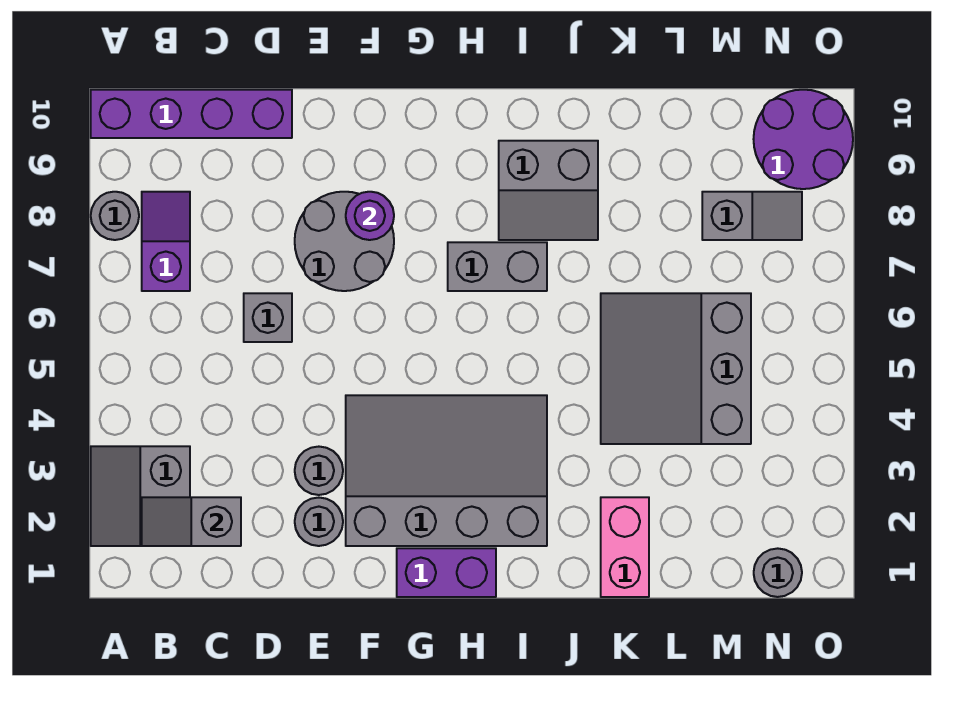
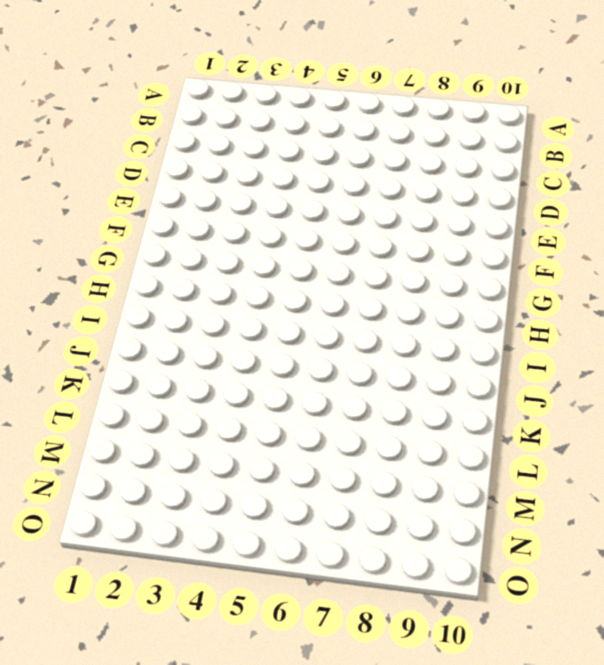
none -> grey slope A2:B3 level 1 top B
none -> grey round brick A8 level 1
none -> purple brick A10:D10 level 1

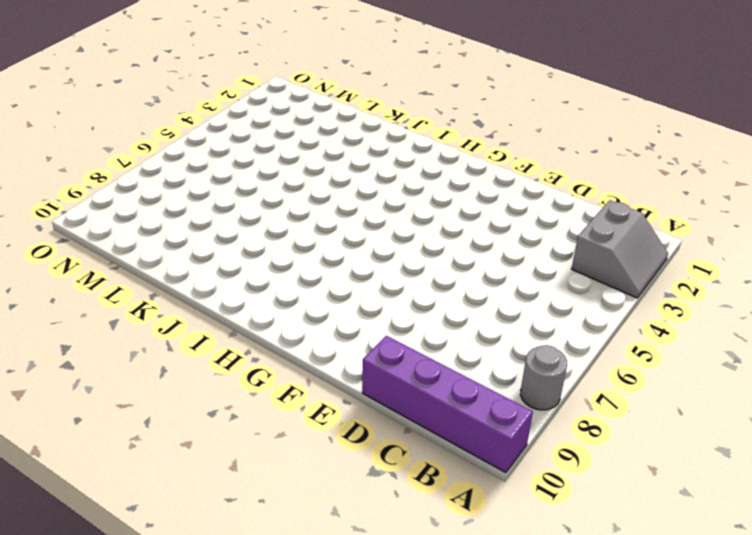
none -> purple slope B7:B8 level 1 top 7
none -> grey brick D6 level 1
none -> grey round brick E2 level 1

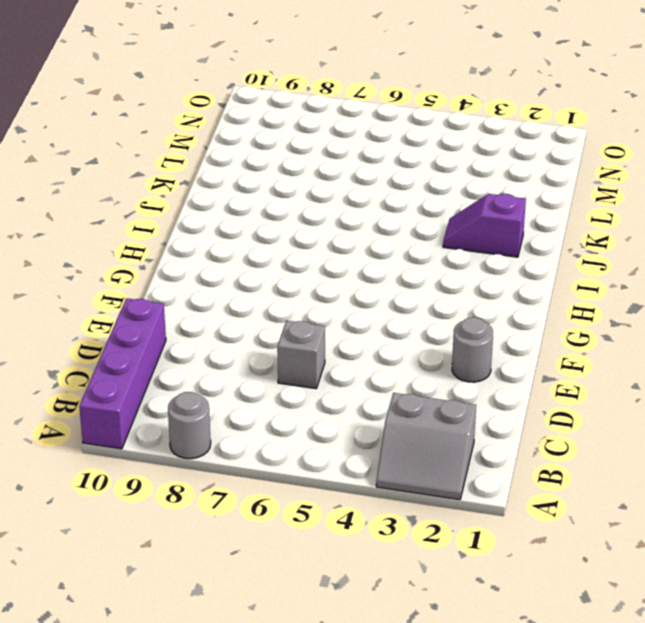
purple slope J2:J3 level 1 top 2 -> purple slope B7:B8 level 1 top 7
none -> grey round brick E3 level 1
none -> grey round brick E7:F8 level 1
none -> grey slope F2:I4 level 1 top 2

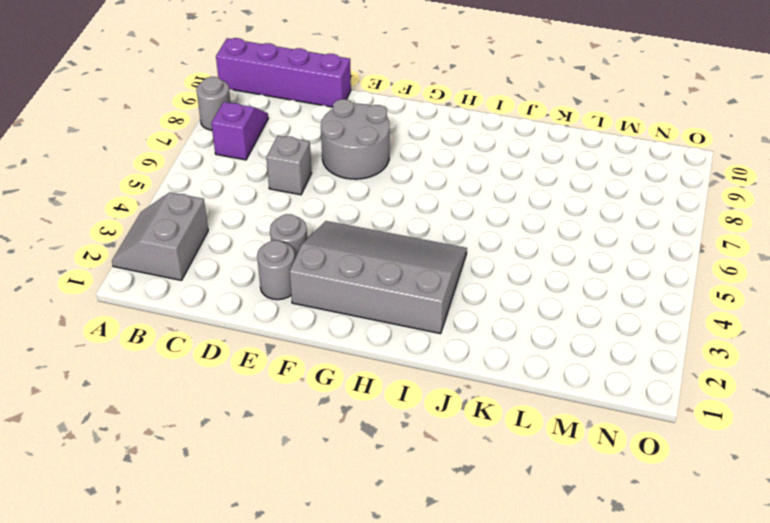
none -> purple brick G1:H1 level 1
none -> grey brick H7:I7 level 1
none -> grey slope I8:J9 level 1 top 9

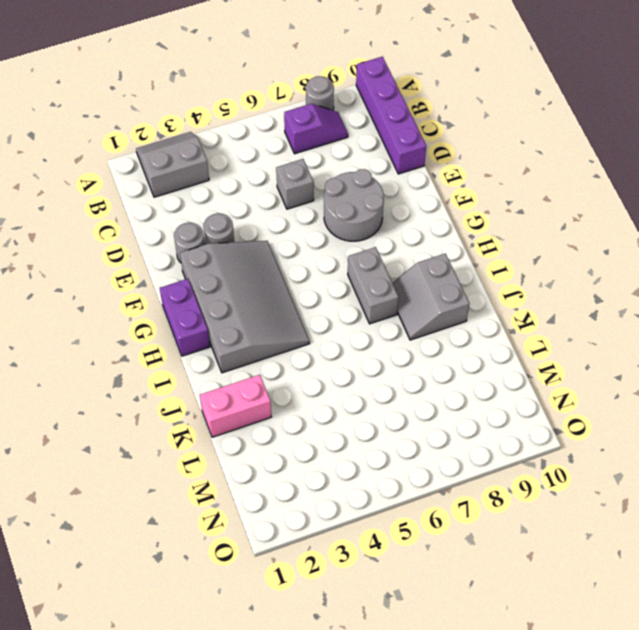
none -> grey slope K4:M6 level 1 top M
none -> grey slope M8:N8 level 1 top M
none -> grey round brick N1 level 1

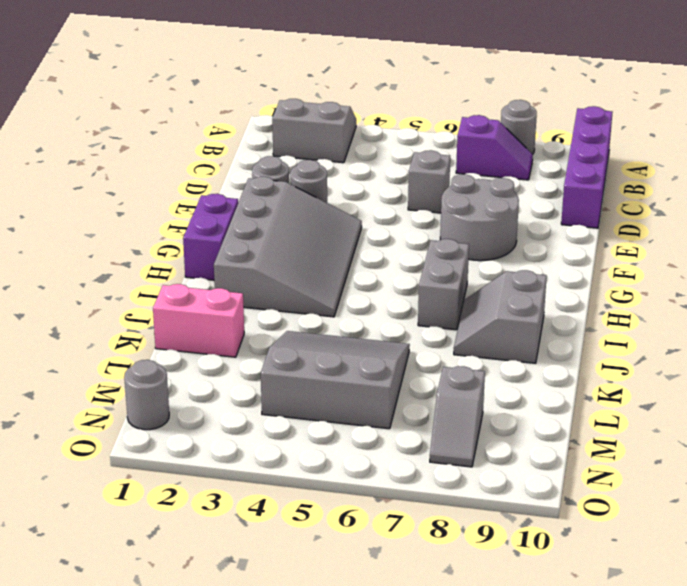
none -> purple round brick N9:O10 level 1
none -> grey slope B2:C2 level 2 top C
none -> purple round brick F8 level 2

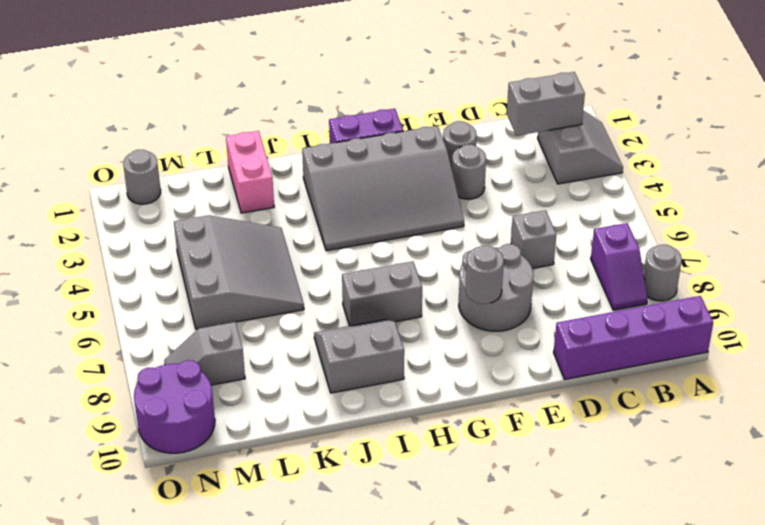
grey brick B2:C2 level 2 -> grey slope B2:C2 level 2 top C
grey round brick F8 level 2 -> purple round brick F8 level 2

